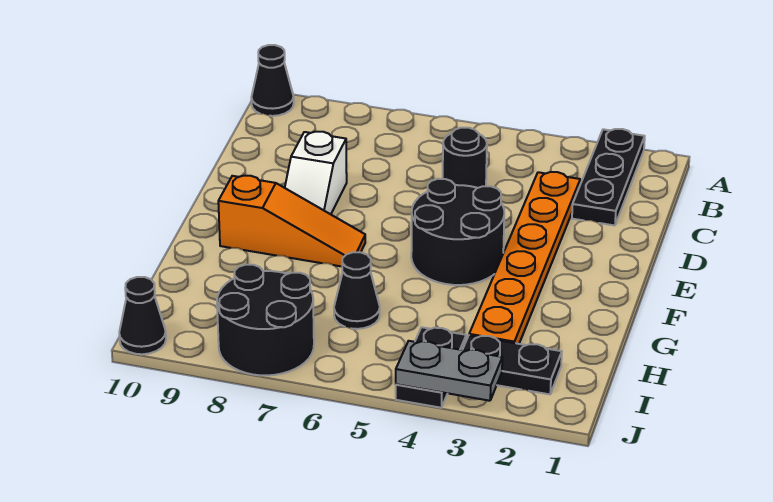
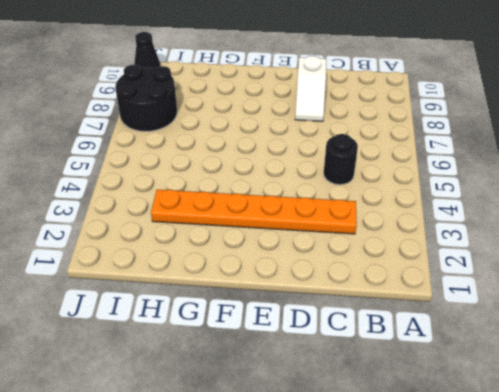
white slope D8:D9 level 1 top 9 -> white slope D8:E8 level 1 top D
none -> black plate A2:C2 level 1
none -> black cone A10 level 1
none -> black round brick E4:F5 level 1

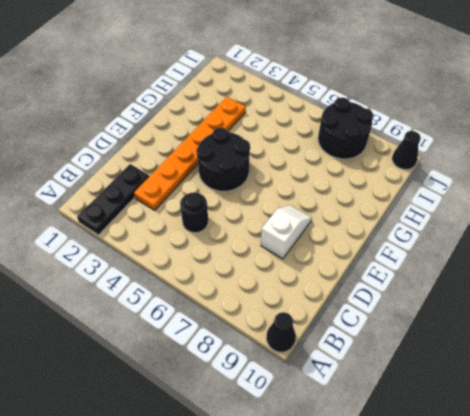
none -> orange slope F7:F9 level 1 top 9
none -> black cone H6 level 1
none -> black plate I2:I3 level 1

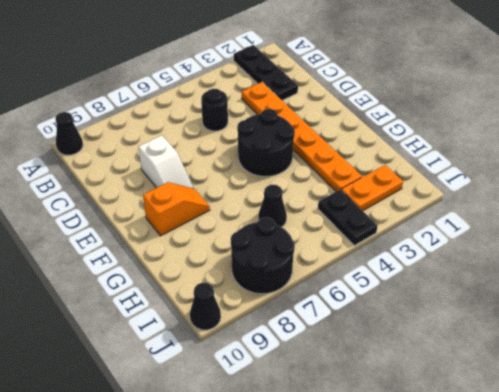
orange slope F8:F9 level 1 top 9 -> orange slope F7:F9 level 1 top 9
orange plate I2:I3 level 1 -> black plate I2:I3 level 1
none -> grey plate J3:J4 level 2

